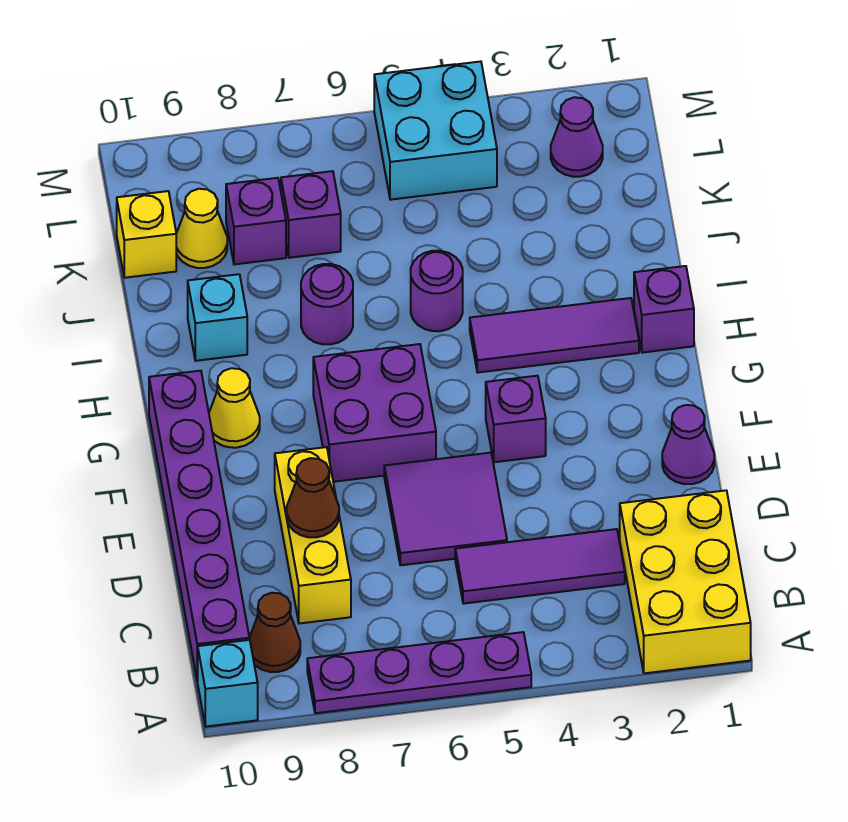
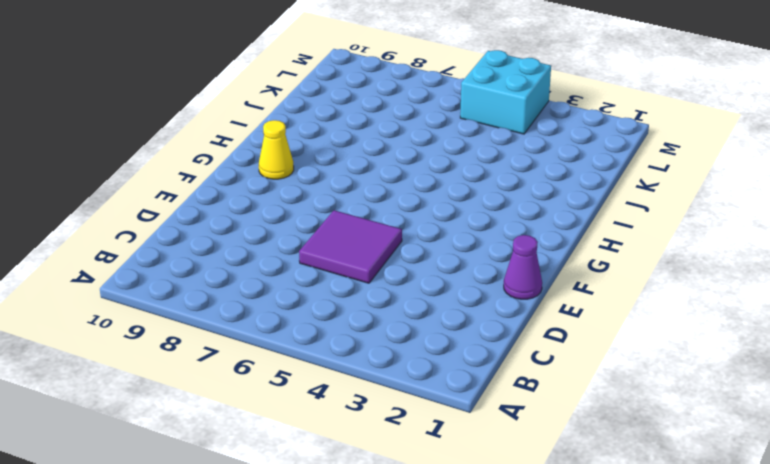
none -> yellow brick A1:C2 level 1
none -> purple plate A5:A8 level 1
none -> cyan brick A10 level 1

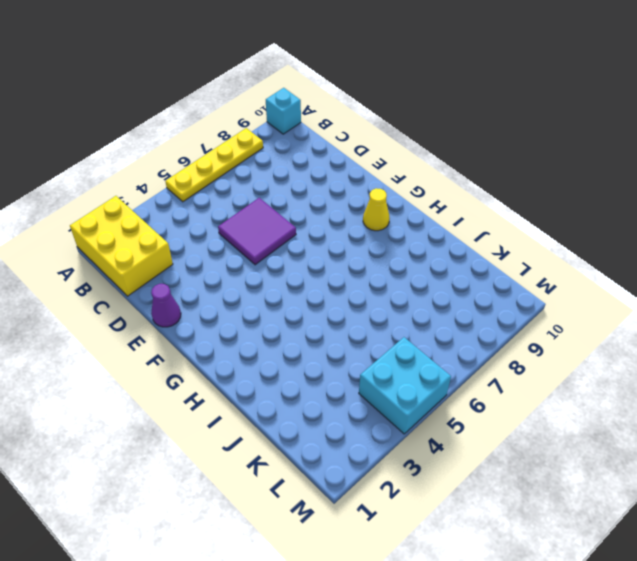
yellow plate A5:A8 level 1 -> purple plate A5:A8 level 1
none -> brown cone B9 level 1
none -> purple brick B10:G10 level 1
none -> purple tile C3:C5 level 1

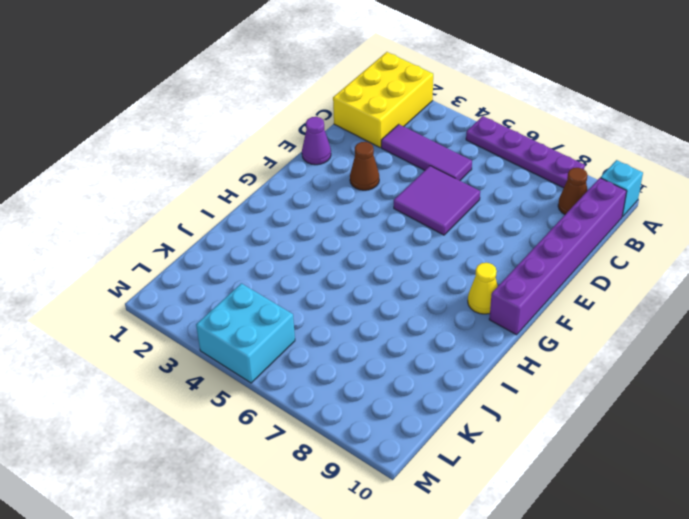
brown cone E3 level 1 -> brown cone D8 level 2
none -> yellow brick C8:E8 level 1
none -> purple brick F4 level 1
none -> purple brick F6:G7 level 1

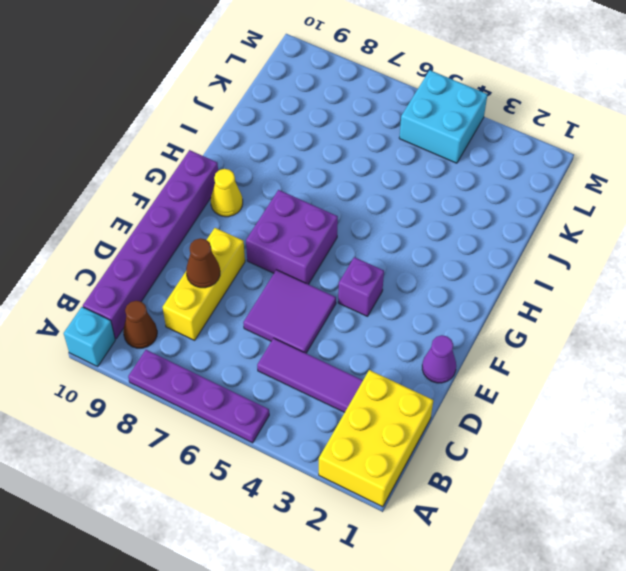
none -> purple brick H1 level 1
none -> purple tile H2:H4 level 1
none -> purple round brick I5 level 1

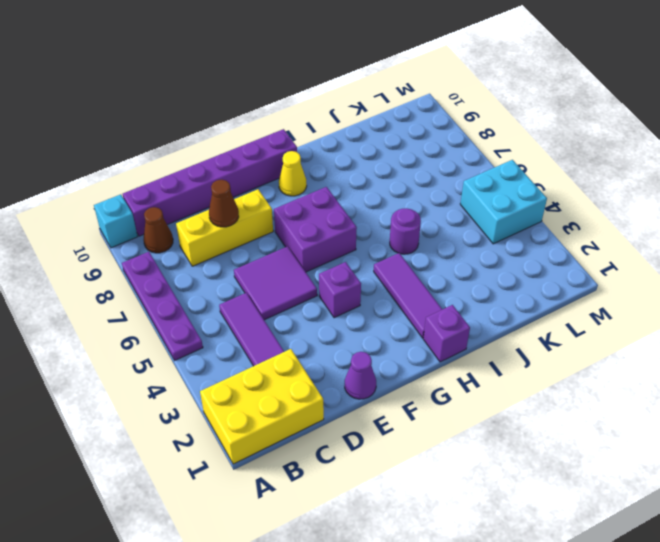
none -> purple round brick I7 level 1
none -> cyan brick I9 level 1
none -> purple brick K7 level 1

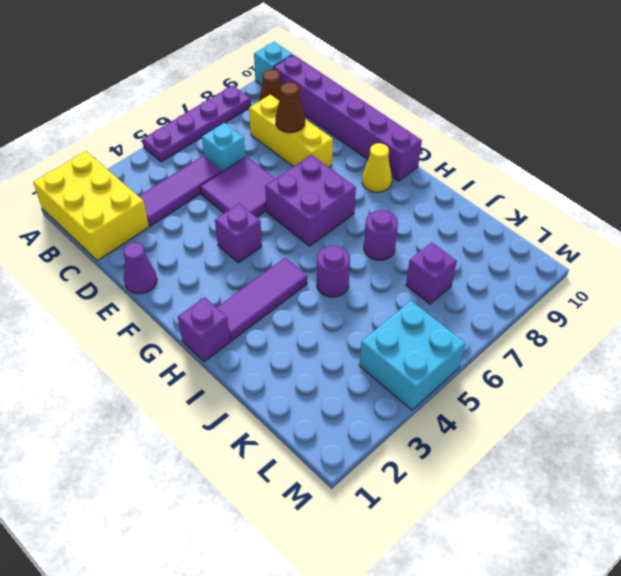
cyan brick C6 level 1 -> cyan brick I9 level 1
none -> purple brick K8 level 1
none -> yellow cone K9 level 1
none -> yellow brick K10 level 1

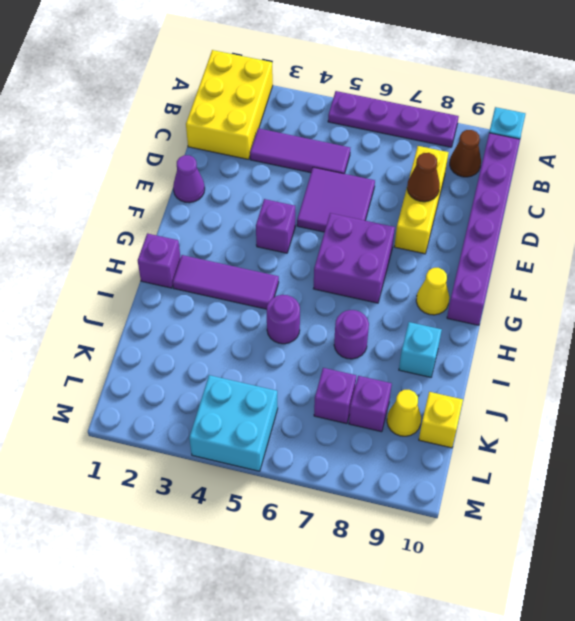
none -> purple cone L2 level 1

